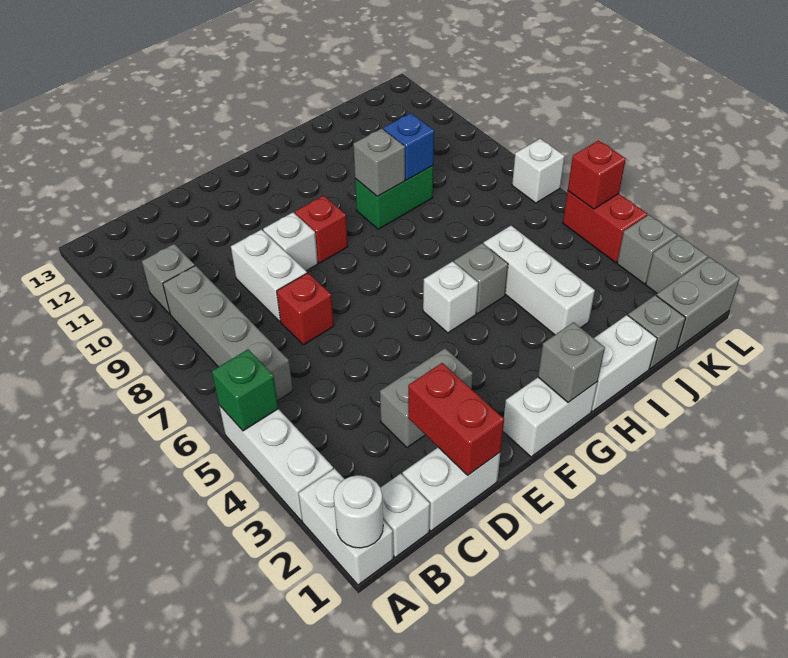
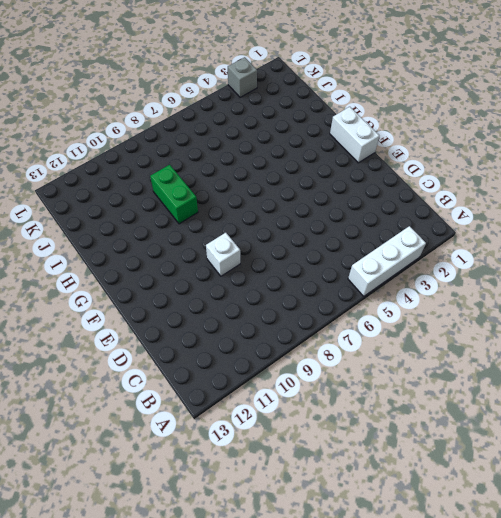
none -> white brick A1:A2 level 1
none -> white brick B1 level 1
none -> grey brick B6:B9 level 1
none -> grey brick B10 level 1

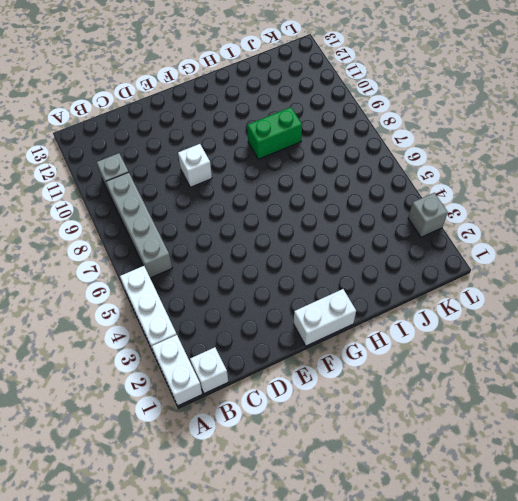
none -> white brick C1:D1 level 1
none -> grey brick D3:E3 level 1
none -> red brick D7 level 1
none -> white brick D8:D9 level 1

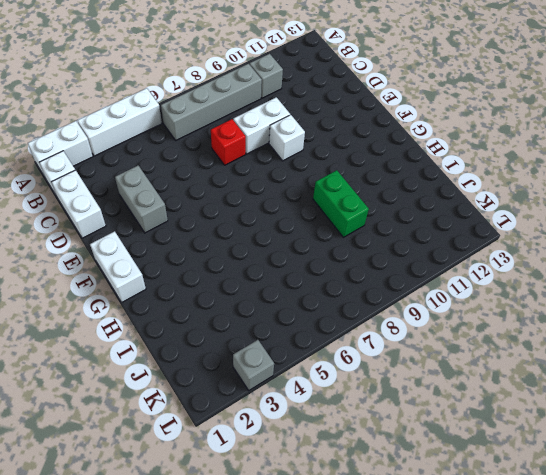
none -> red brick F9 level 1
none -> white brick G5 level 1
none -> white brick H1:I1 level 1
none -> grey brick H5 level 1

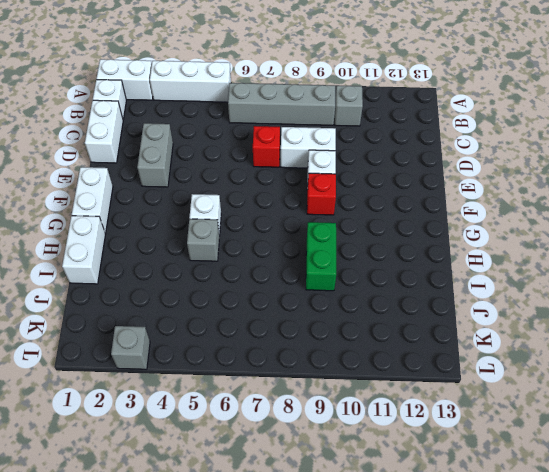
none -> white brick I3:I5 level 1
none -> grey brick J1 level 1
none -> grey brick K1:L1 level 1
none -> grey brick L2 level 1

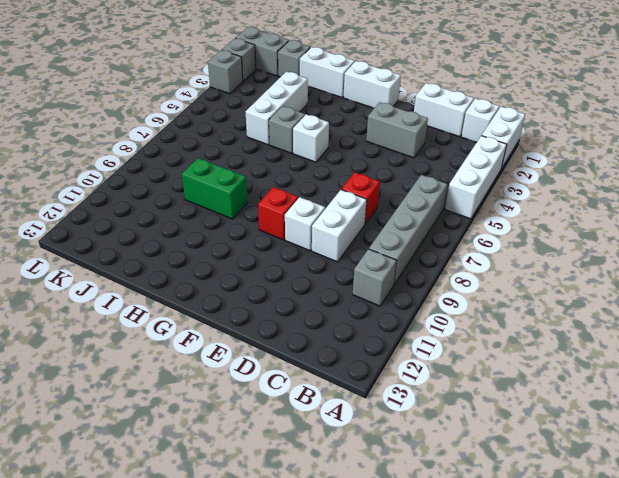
none -> red brick L4:L5 level 1
none -> white brick L7 level 1
none -> white round brick A1 level 2
none -> green brick A5 level 2

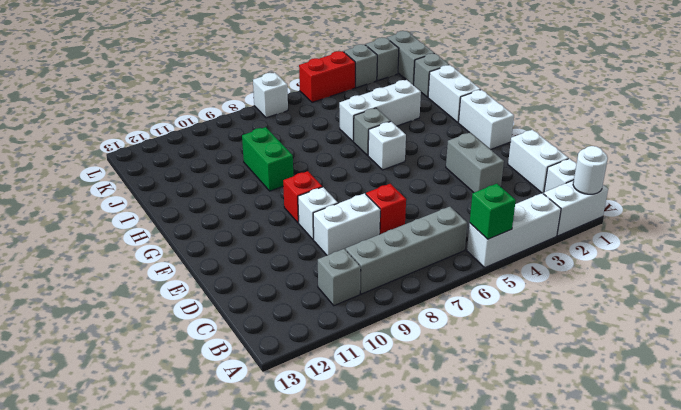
none -> red brick D1:D2 level 2
none -> grey brick G1 level 2
none -> grey brick H9 level 2
none -> blue brick I9 level 2

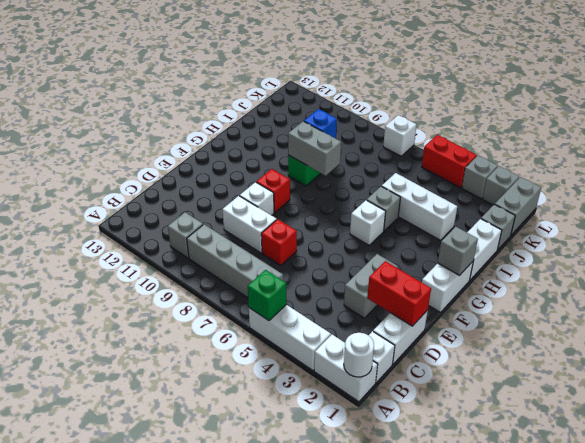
grey brick H8:H9 level 2 -> grey brick H9 level 2
none -> red brick L5 level 2

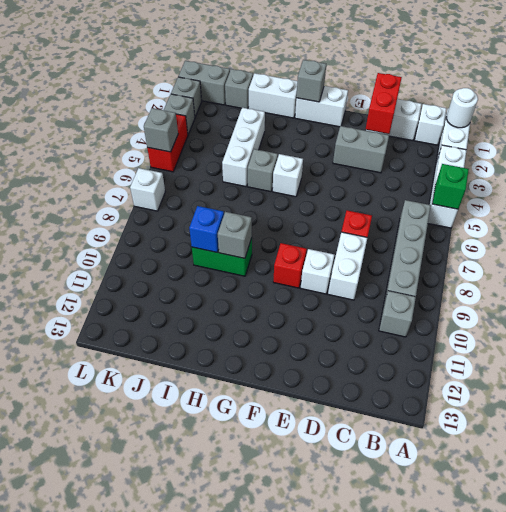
grey brick L5 level 2 -> red brick L5 level 2

